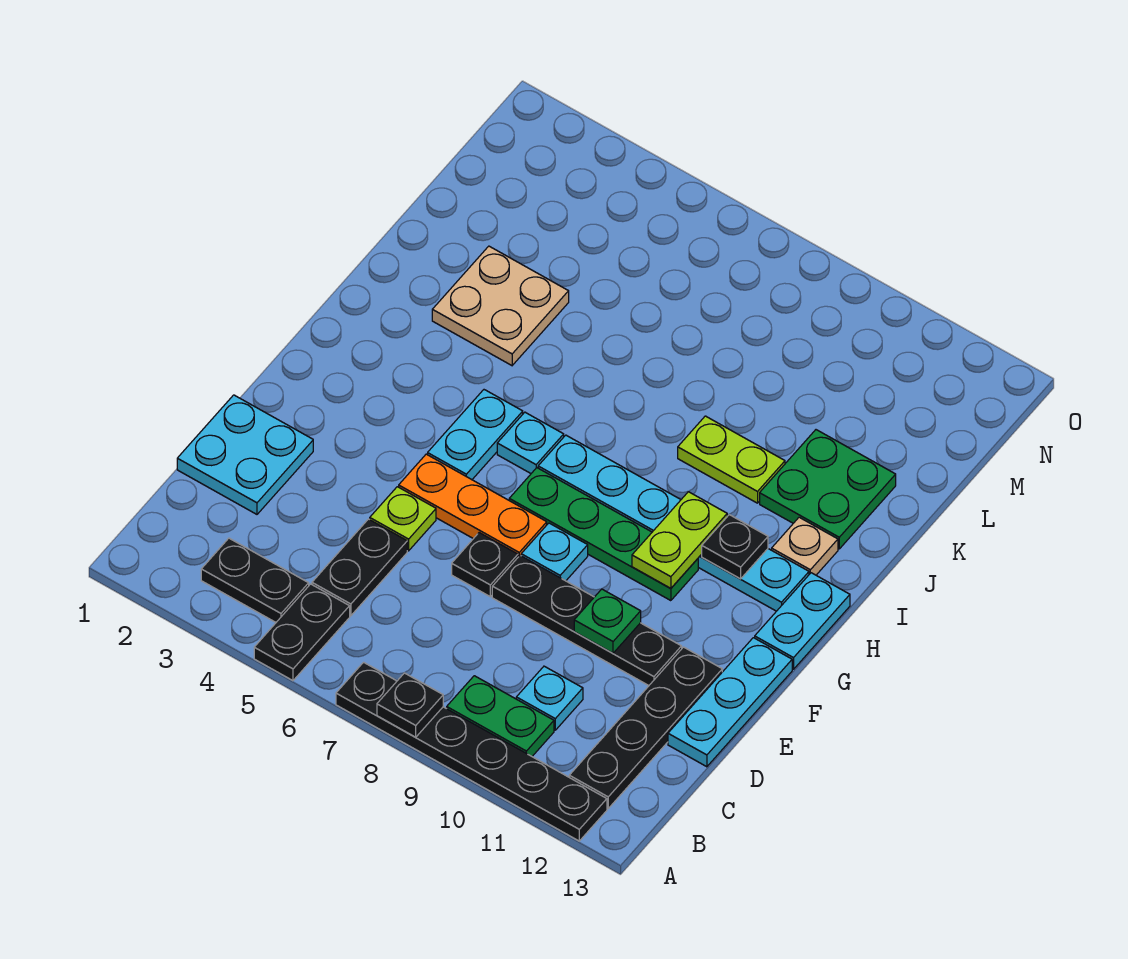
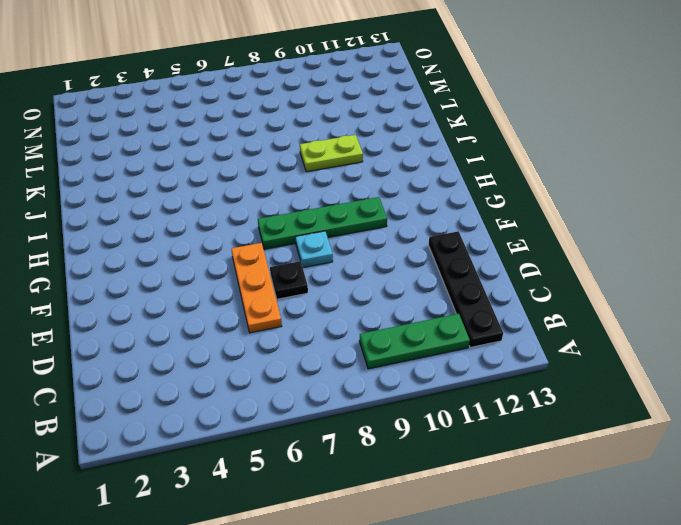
green plate B9:B11 level 1 -> green plate B9:B10 level 1
orange plate D6:F6 level 1 -> orange plate F5:F7 level 1
none -> black plate A5:B5 level 1
none -> black plate A7:A12 level 1
none -> black plate B3:B4 level 1

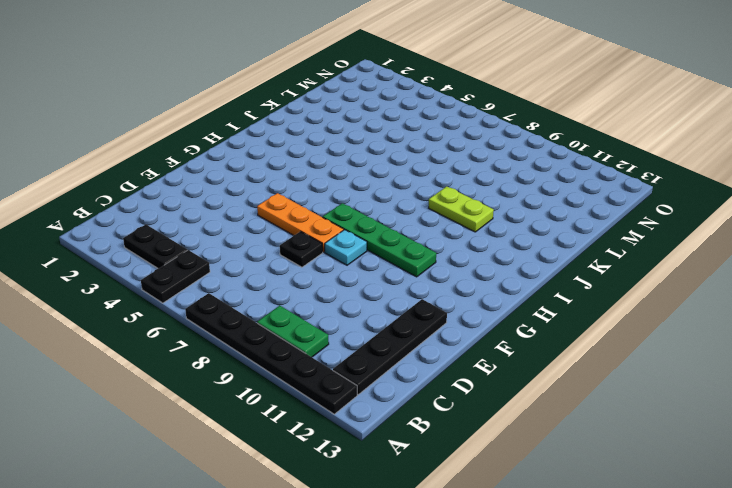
none -> black plate C5:D5 level 1
none -> cyan plate C10 level 1
none -> cyan plate D1:E2 level 1

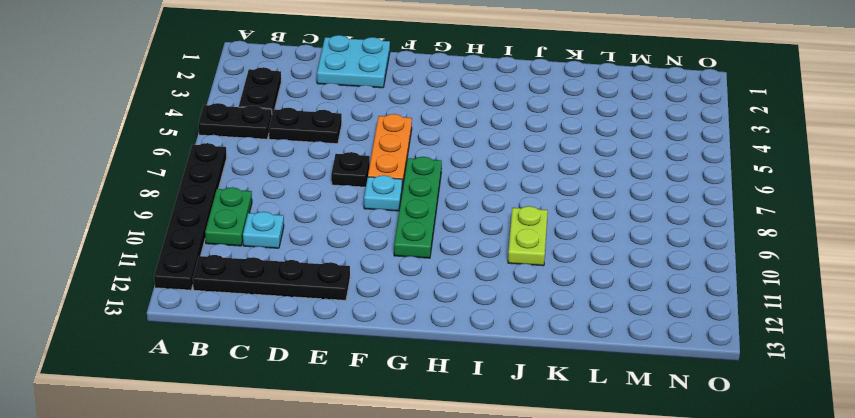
none -> cyan plate D13:F13 level 1
none -> lime plate E5 level 1
none -> black plate E8:E11 level 1

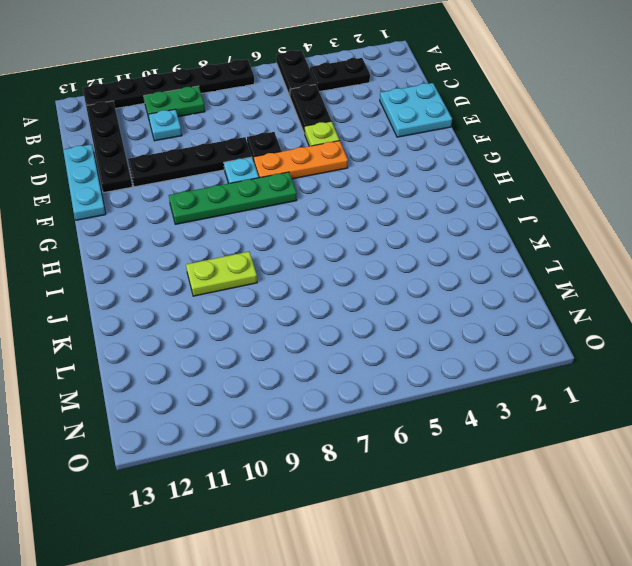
none -> cyan plate G5:H5 level 1
none -> cyan plate G13:H13 level 1
none -> cyan plate H6 level 1

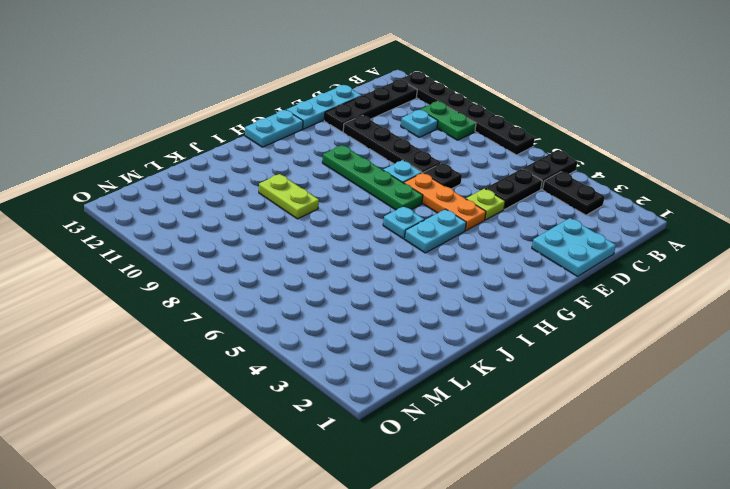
none -> cyan plate H7:H12 level 1
none -> tan plate I12 level 1
none -> tan plate J3:K4 level 1

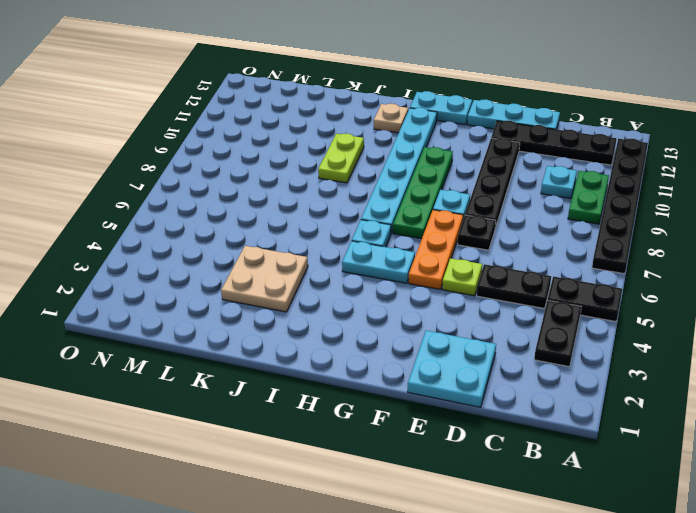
none -> green plate J11:K12 level 1
none -> black plate A8 level 2
none -> green plate E10 level 2

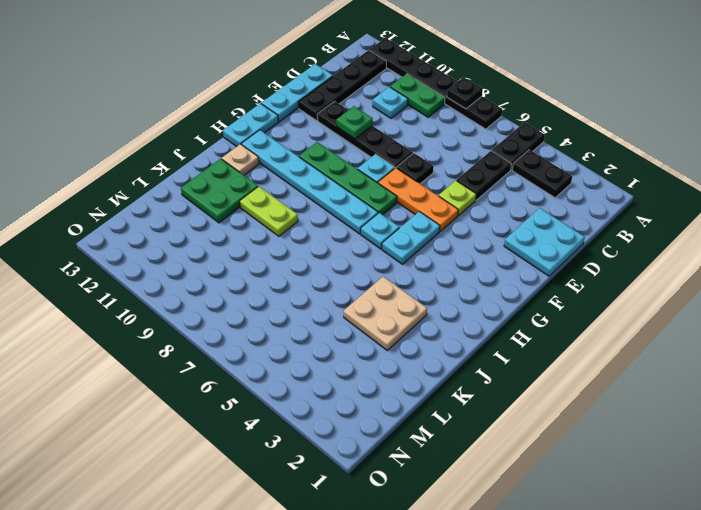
none -> lime plate G10:H10 level 2
none -> black plate H11 level 2

